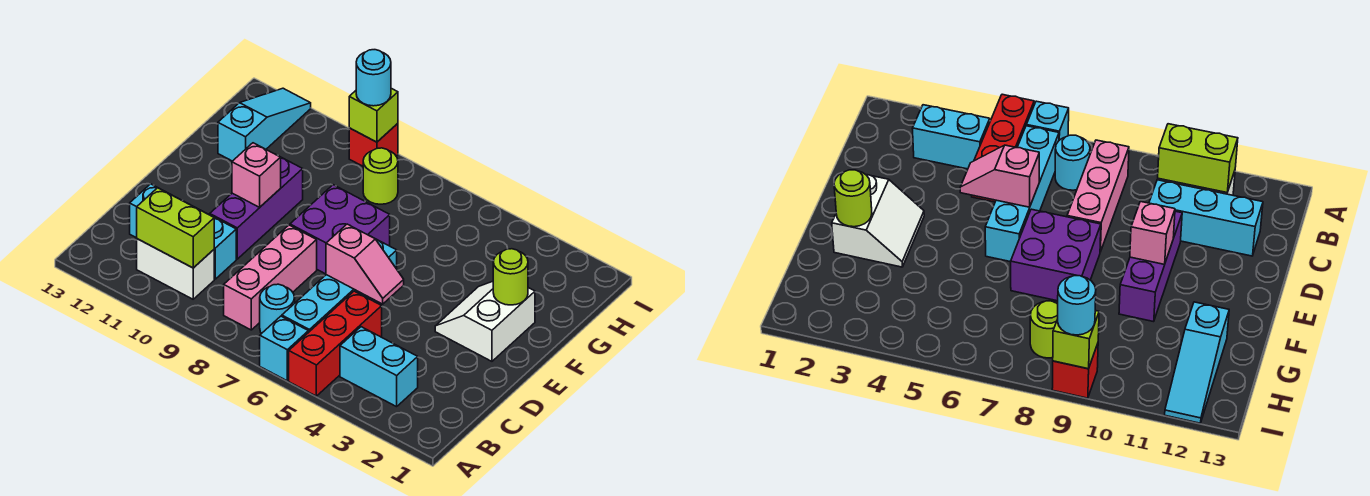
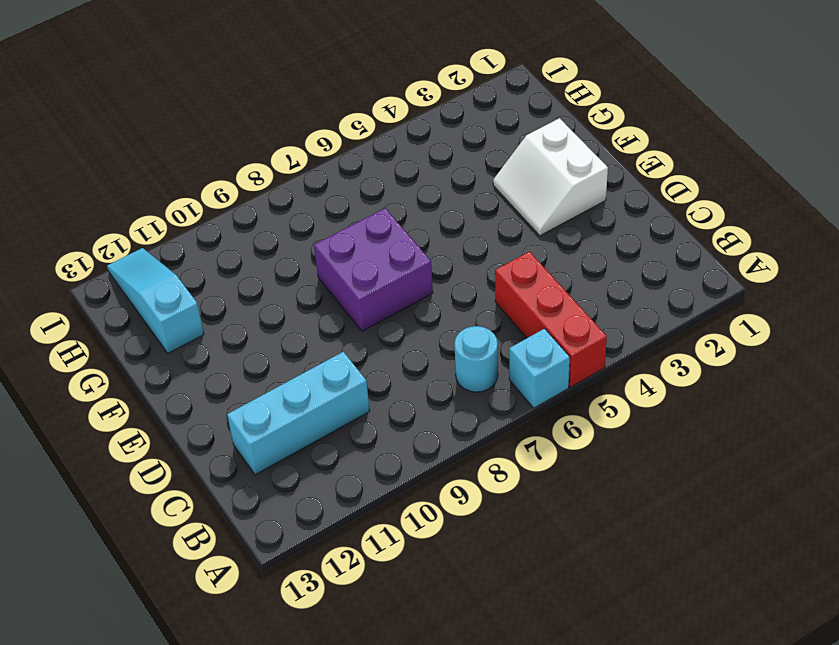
none -> cyan brick B3:B4 level 1
none -> cyan brick B6:E6 level 1
none -> pink brick B8:D8 level 1

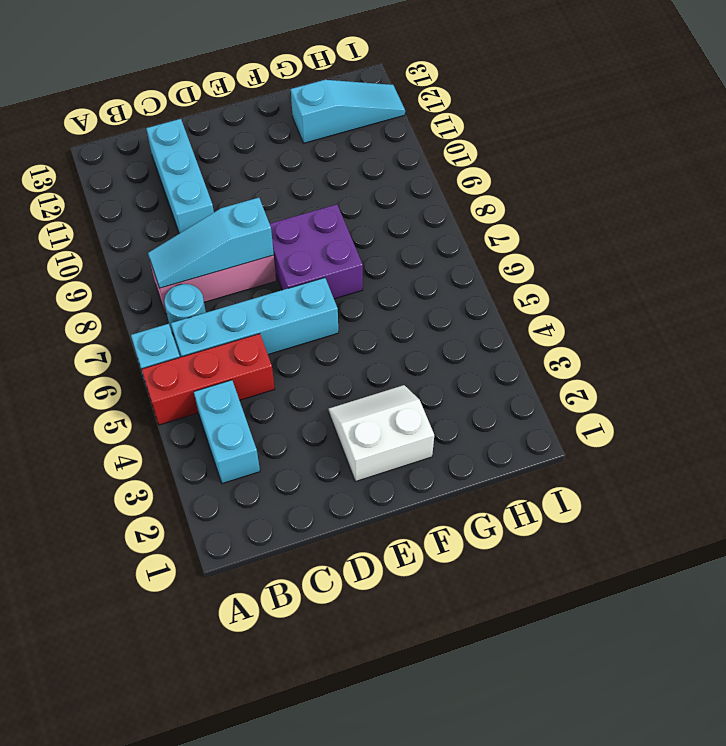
cyan slope B8:D8 level 2 top D -> none
none -> white brick B10:B11 level 1
none -> purple brick D10:F10 level 1
none -> lime round brick H8 level 1

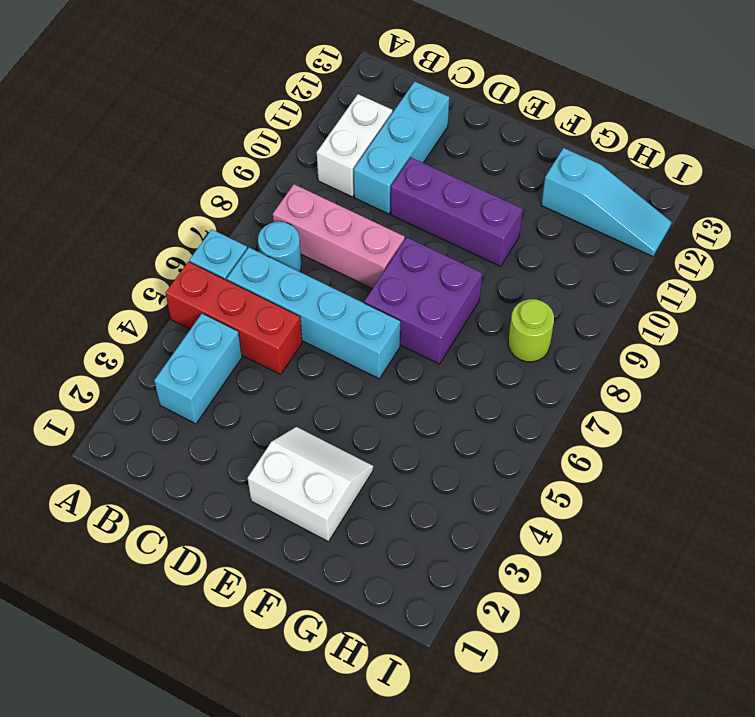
none -> red brick I9 level 1
none -> lime brick B10:B11 level 2
none -> pink slope D5:D6 level 2 top 6

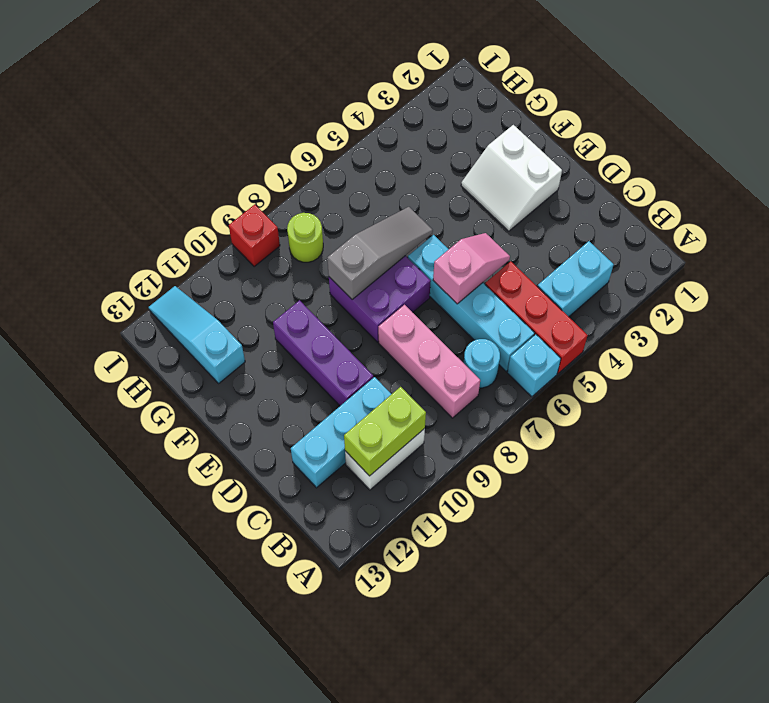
grey slope F6:F8 level 2 top 8 -> none
none -> pink brick E10 level 2
none -> lime round brick F2 level 2
none -> lime brick I9 level 2

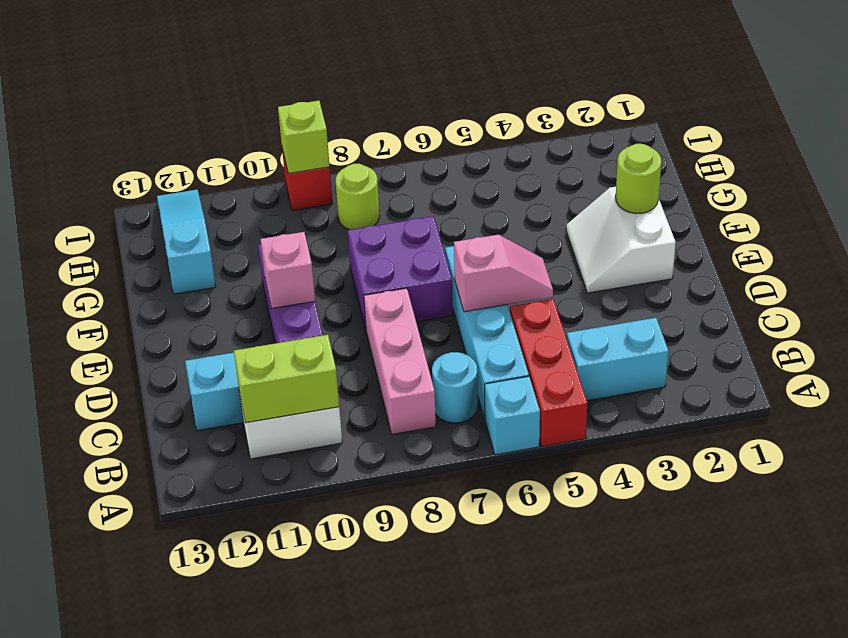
none -> cyan round brick I9 level 3

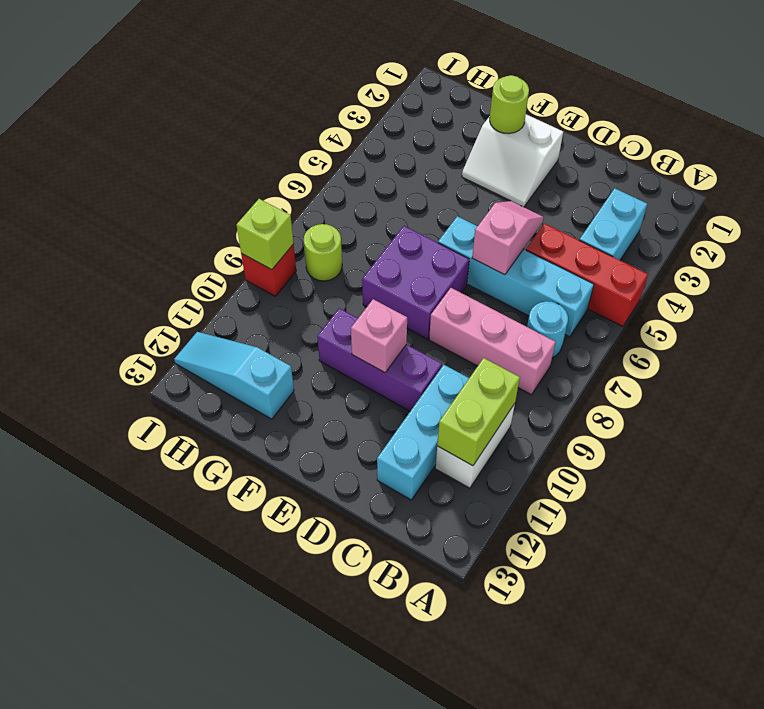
none -> cyan brick A6 level 1
none -> cyan round brick I9 level 3

